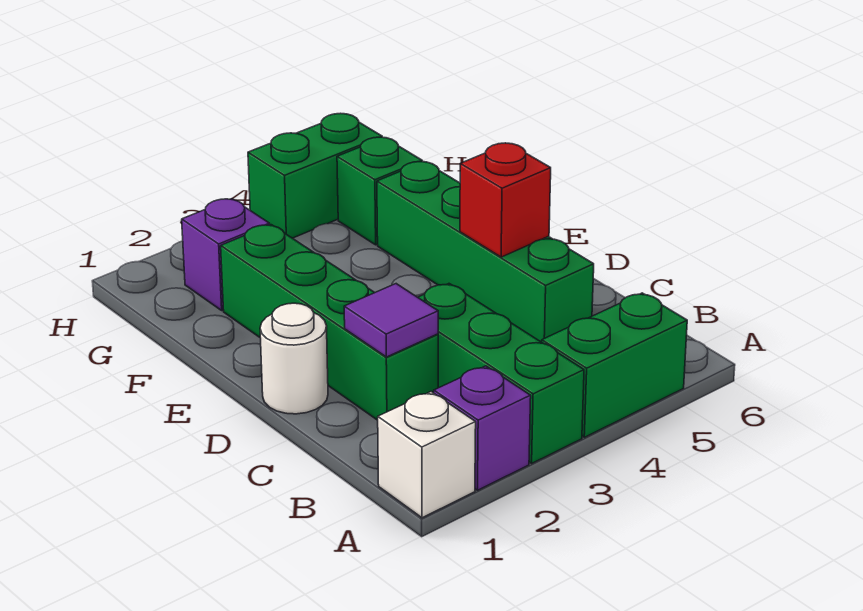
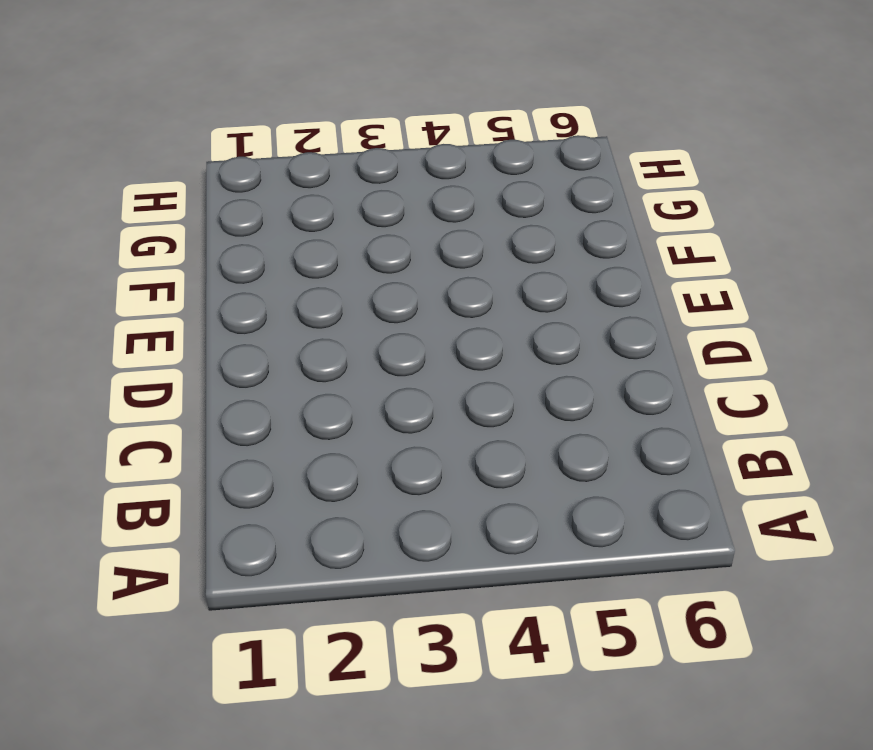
none -> white brick A1 level 1
none -> purple brick A2 level 1
none -> green brick A3:C3 level 1

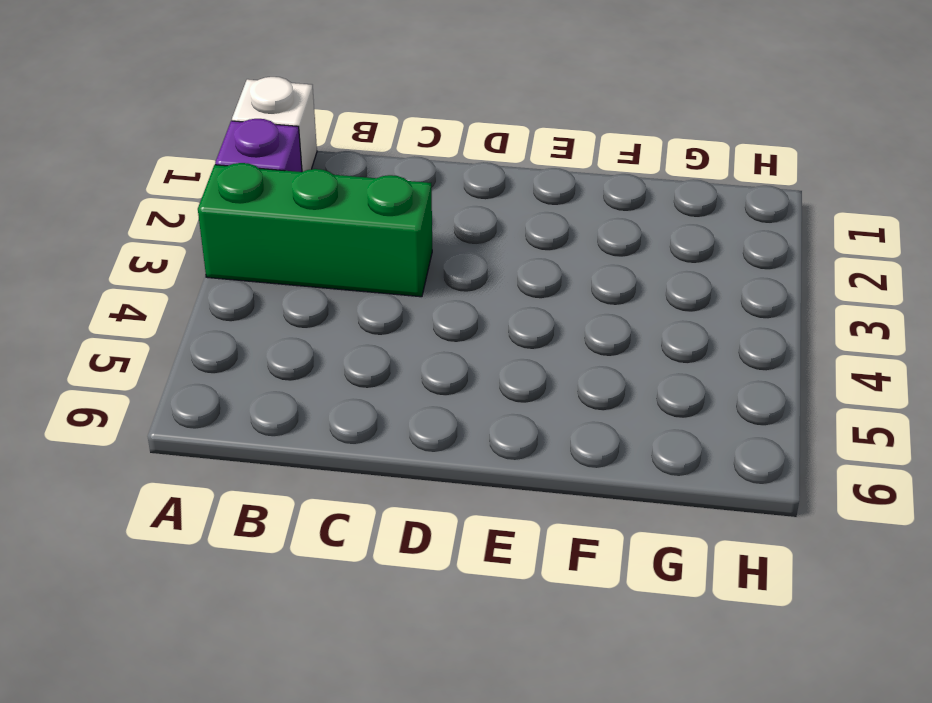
none -> green brick A4:A5 level 1
none -> green brick C2:F2 level 1
none -> green brick C5:F5 level 1

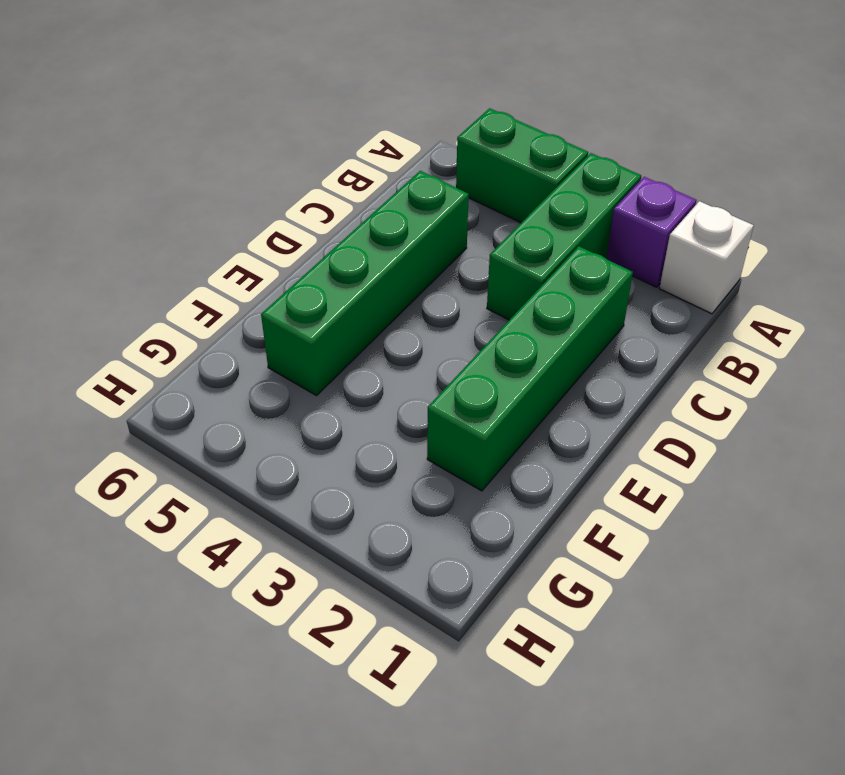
none -> white round brick D1 level 1
none -> purple brick G2 level 1
none -> green brick G5 level 1

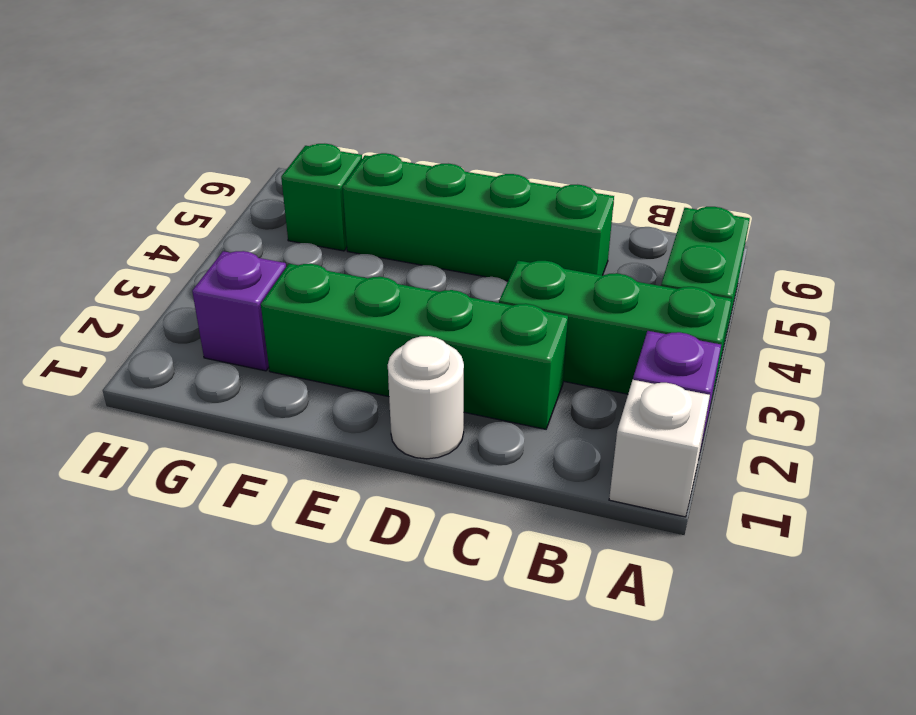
none -> green brick H4:H5 level 1
none -> purple tile C2 level 2
none -> red brick D5 level 2

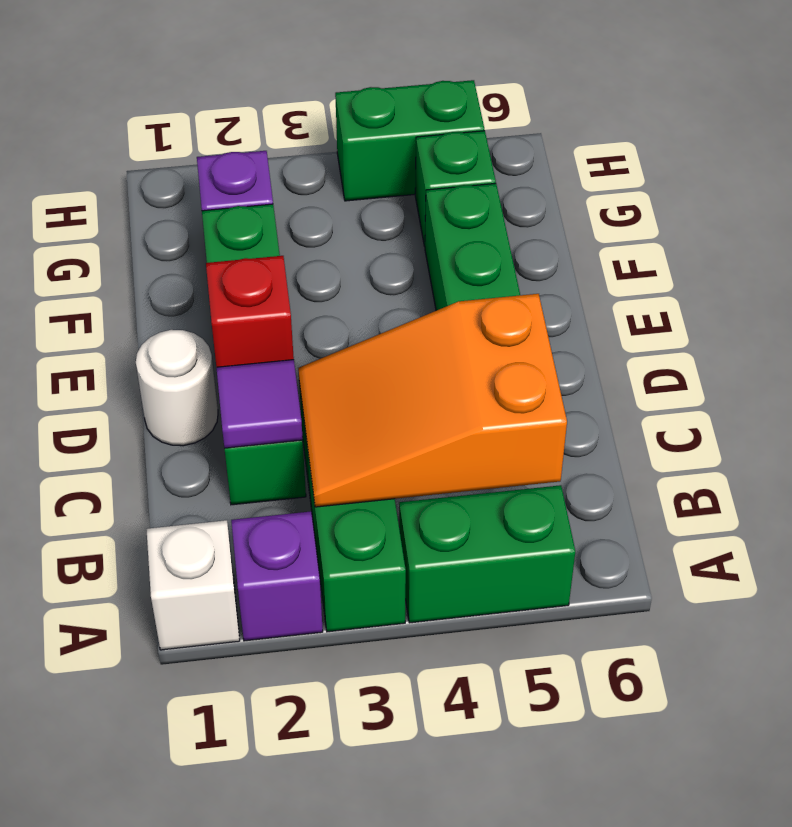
orange slope B3:C5 level 2 top 5 -> none
red brick D2 level 2 -> red brick D5 level 2

